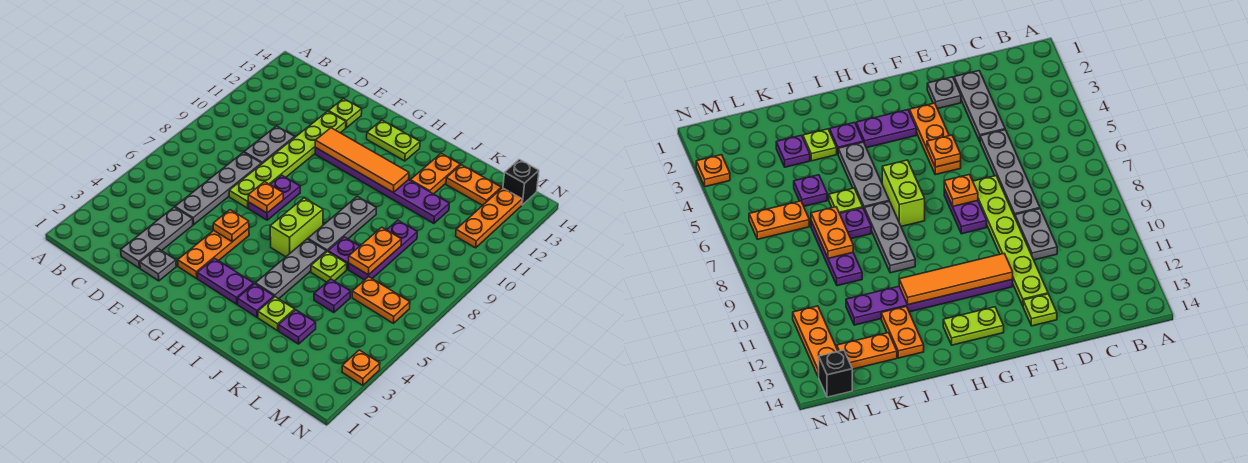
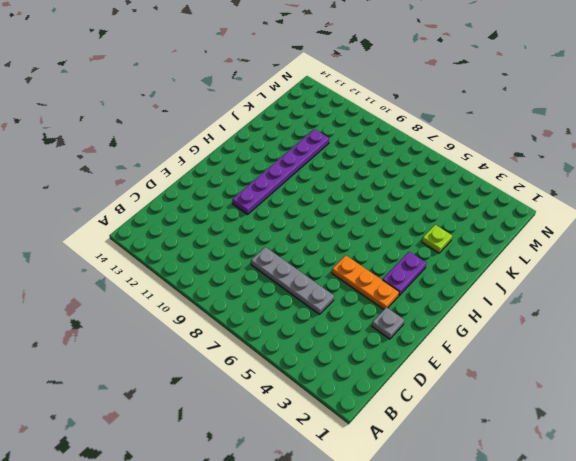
none -> grey plate D2:D4 level 1
none -> grey plate D9:D10 level 1
none -> lime plate E7:E12 level 1
none -> lime plate E13 level 1

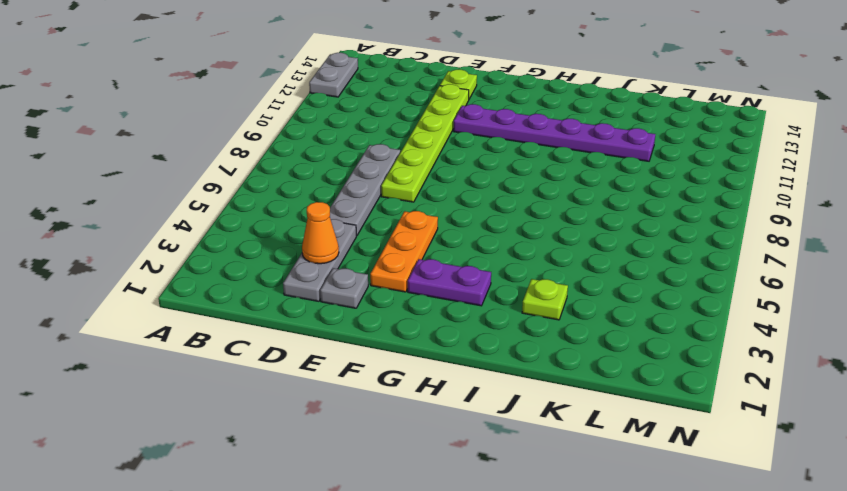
grey plate A12:A13 level 1 -> grey plate D9:D10 level 1
orange cone D3 level 2 -> none
none -> purple plate F7:F8 level 1
none -> lime plate G13:H13 level 1
none -> lime brick H6:H7 level 1
none -> purple plate I3 level 1

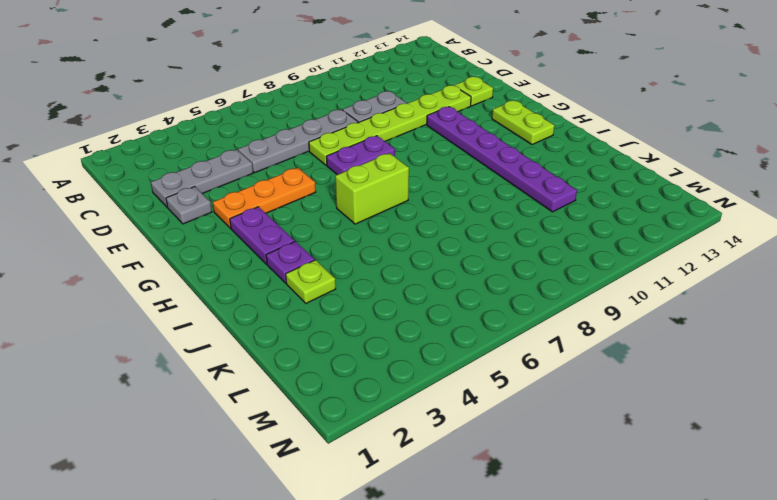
none -> grey plate I4:I6 level 1
none -> grey plate I7:I9 level 1
none -> lime plate J6 level 1
none -> purple plate J7 level 1

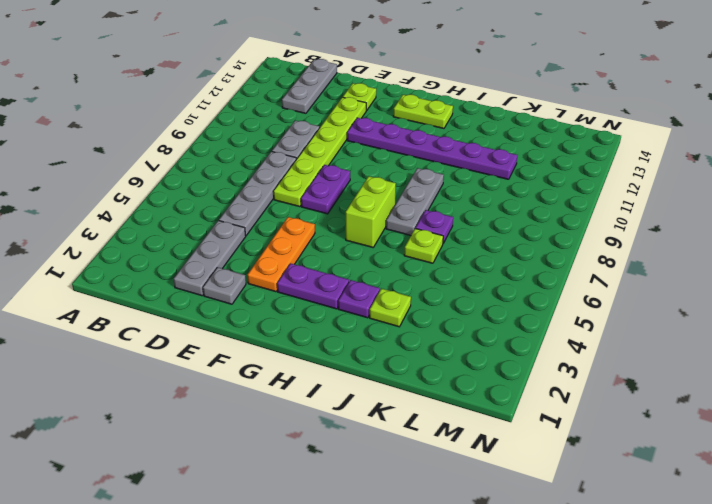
grey plate C12:C14 level 1 -> grey plate I4:I6 level 1
none -> orange plate J12:J13 level 1
none -> purple plate K3 level 1
none -> purple plate K5 level 1
none -> purple plate K7:K9 level 1

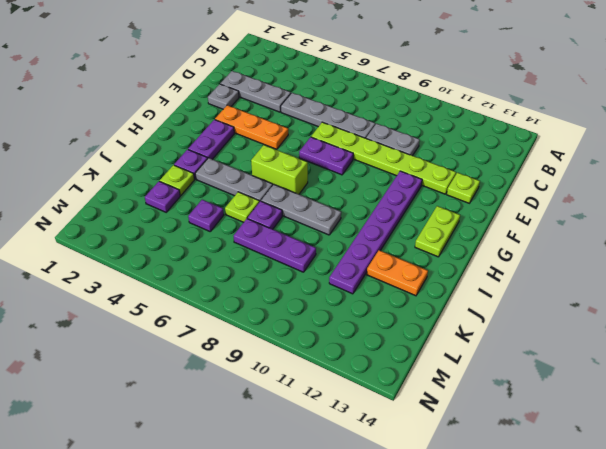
none -> orange plate K13:L13 level 1
none -> orange plate L6:M6 level 1
none -> orange plate M11:M13 level 1
none -> black brick M14 level 1

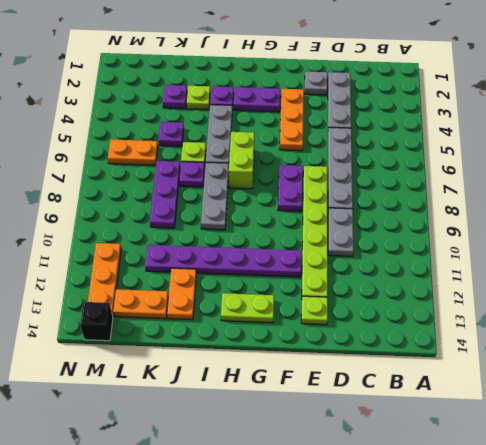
none -> orange plate N3 level 1
none -> orange plate F5 level 2
none -> orange plate F7 level 2
none -> orange tile F11:I11 level 2

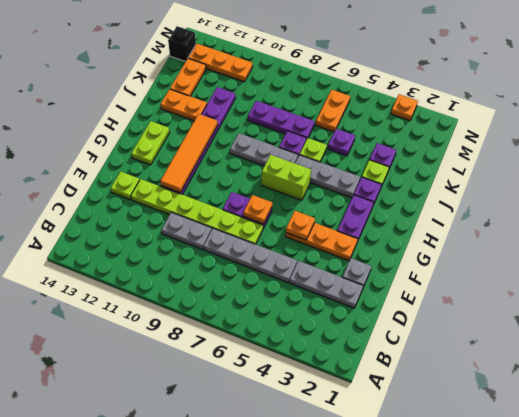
none -> orange plate K7:K8 level 2

